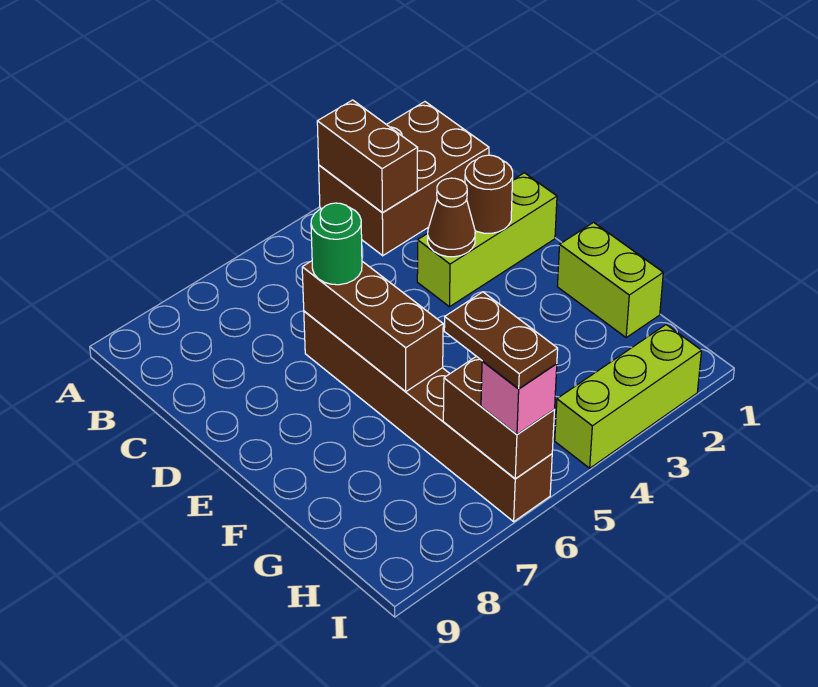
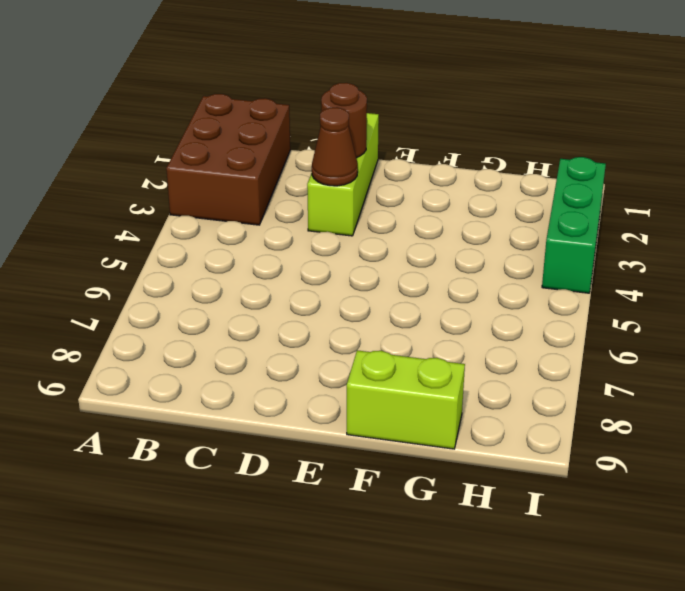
lime brick F9:G9 level 1 -> lime brick F1:G1 level 1
green brick I2:I4 level 1 -> lime brick I2:I4 level 1
none -> brown brick D6:I6 level 1
none -> brown brick A3:B3 level 2
none -> brown brick D6:F6 level 2

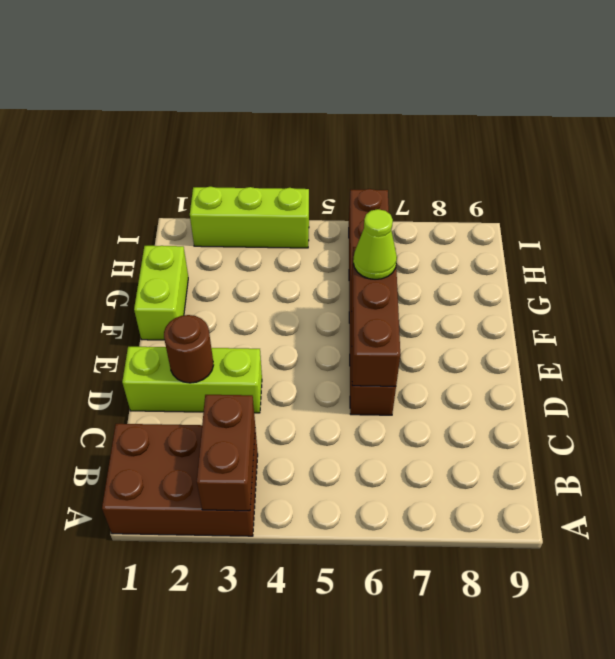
lime cone F6 level 3 -> none
none -> brown cone D3 level 2
none -> brown brick H6:I6 level 2
none -> green round brick D6 level 3

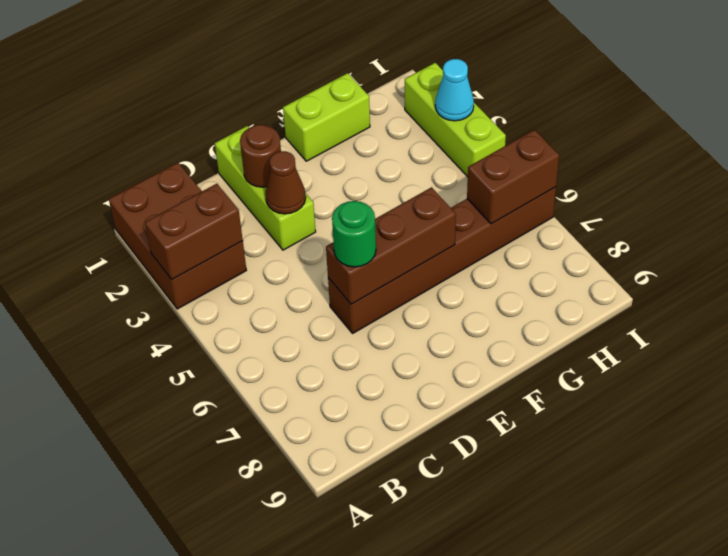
cyan cone I3 level 2 -> none
none -> pink brick I6 level 3
none -> brown plate H6:I6 level 4

